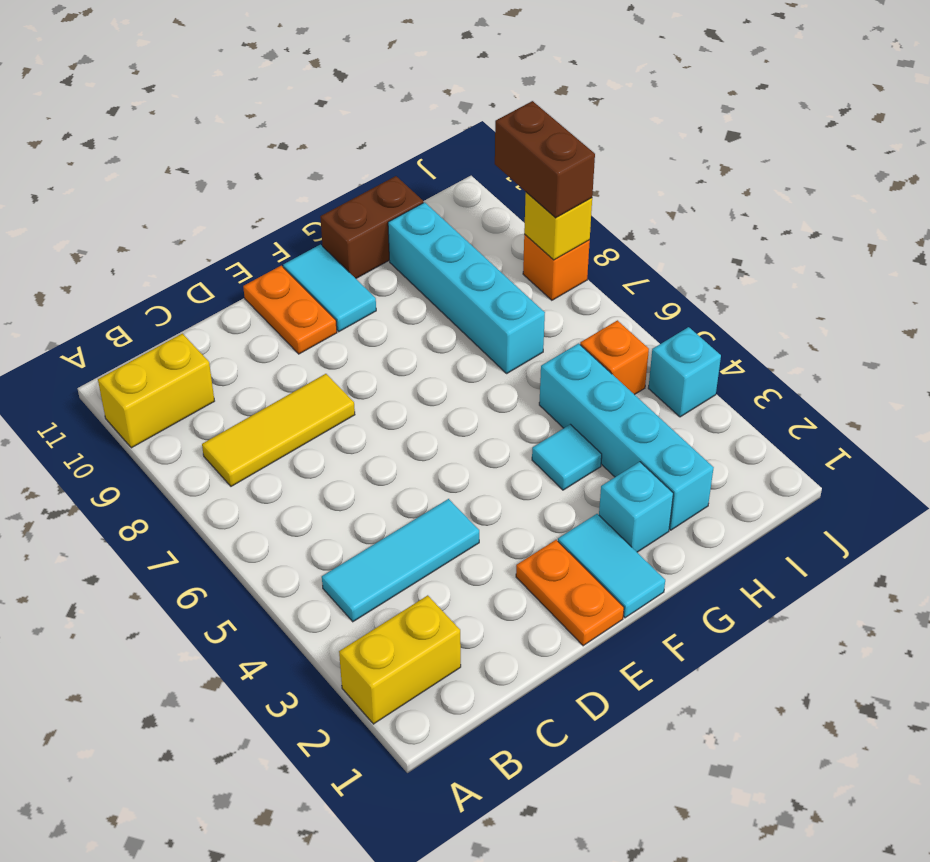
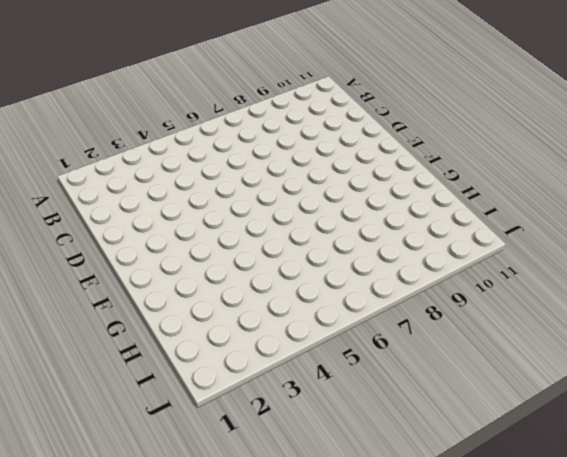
none -> yellow brick A2:B2 level 1
none -> yellow brick A10:B10 level 1
none -> cyan tile B4:D4 level 1

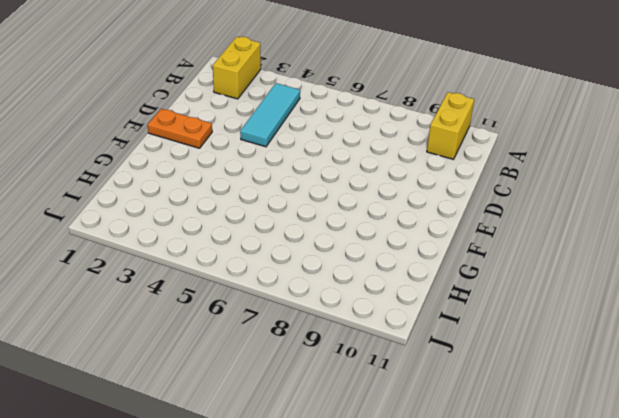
none -> yellow tile B8:D8 level 1
none -> orange plate E10:E11 level 1
none -> cyan tile F1:F2 level 1

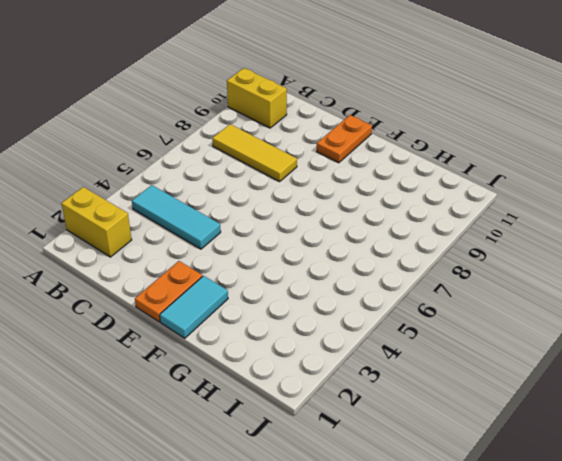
none -> cyan tile F10:F11 level 1
none -> cyan brick G2 level 1
none -> cyan tile G4 level 1

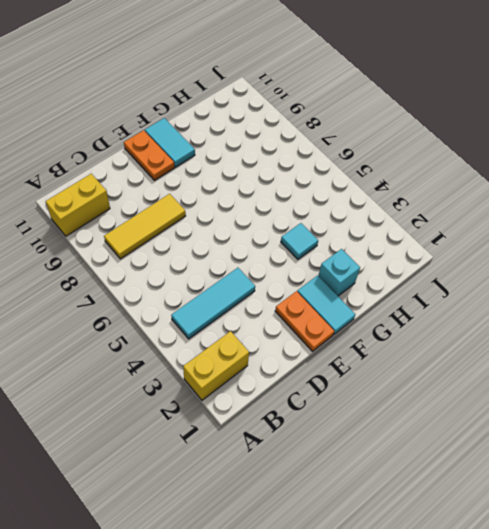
none -> brown brick G11:H11 level 1
none -> cyan brick H2:H5 level 1
none -> cyan brick H7:H10 level 1

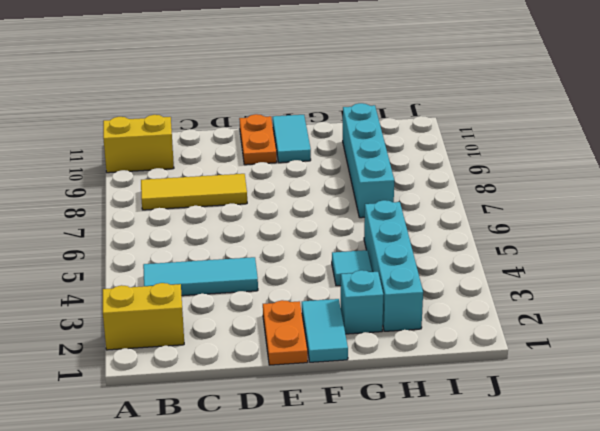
none -> brown brick G11:H11 level 1
none -> orange brick I5 level 1
none -> cyan brick J4 level 1

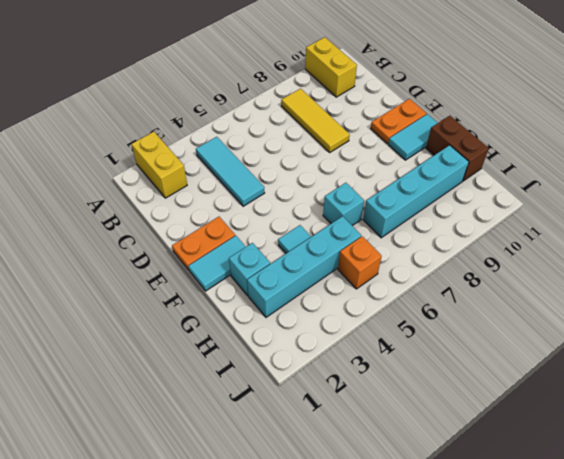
cyan brick G6 level 1 -> cyan brick J4 level 1
none -> orange brick J8 level 1
none -> yellow brick J8 level 2
none -> brown brick J8:J9 level 3

